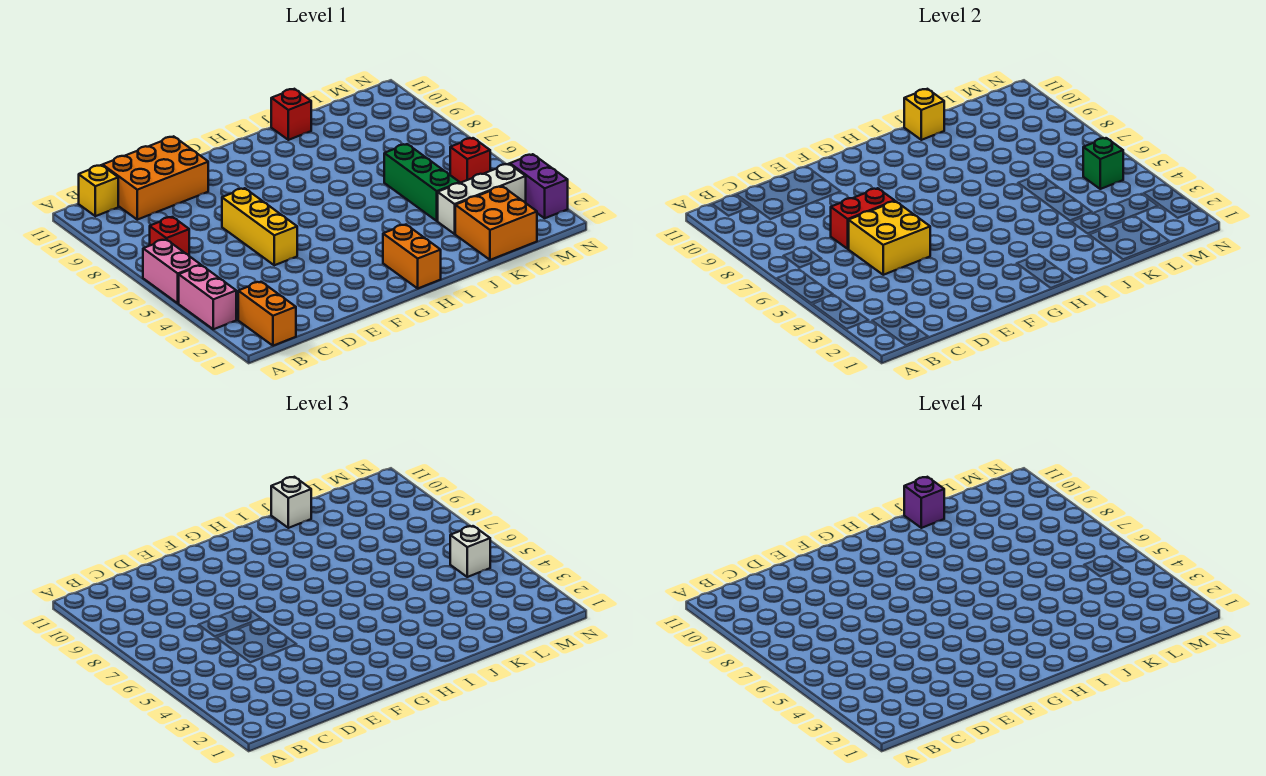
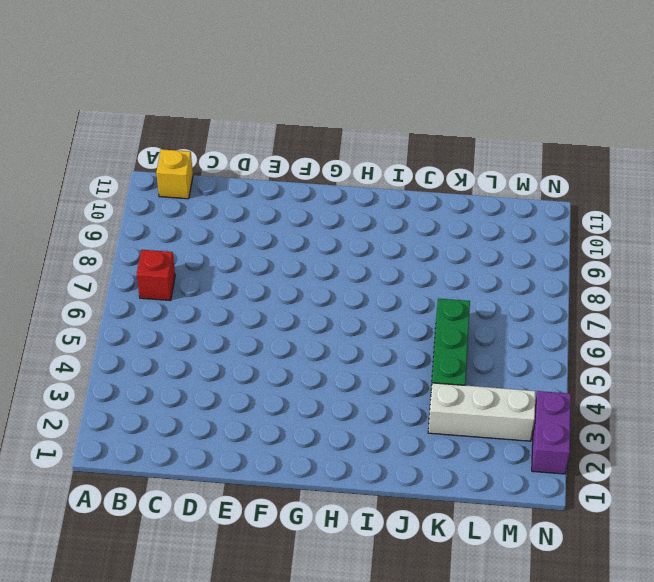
none -> pink brick A3:A4 level 1
none -> pink brick A5:A6 level 1
none -> orange brick B1:B2 level 1

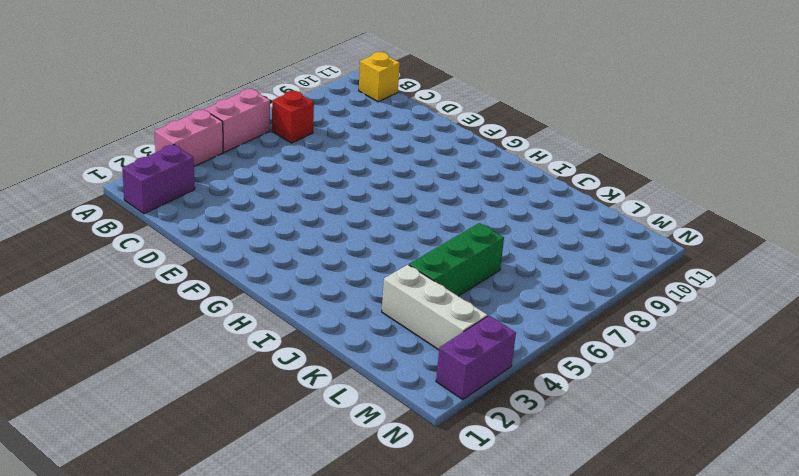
purple brick B1:B2 level 1 -> orange brick B1:B2 level 1
none -> orange brick C10:E11 level 1
none -> yellow brick E5:E7 level 1
none -> orange brick H1:H2 level 1

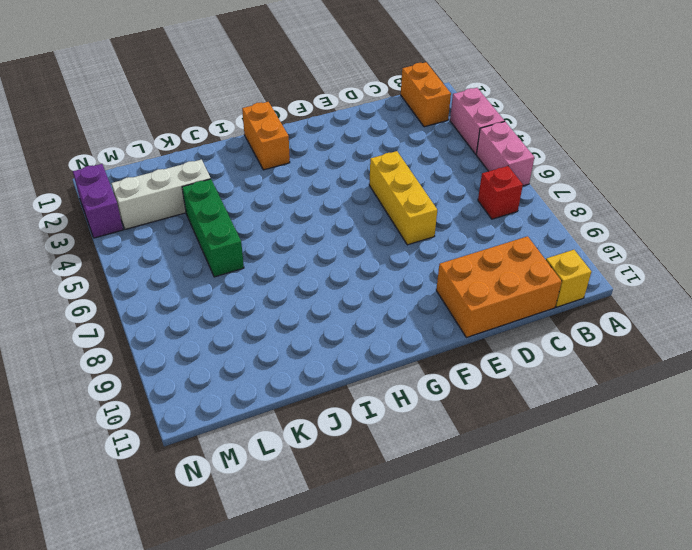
none -> red brick J11 level 1
none -> orange brick K1:L2 level 1
none -> red brick M5 level 1

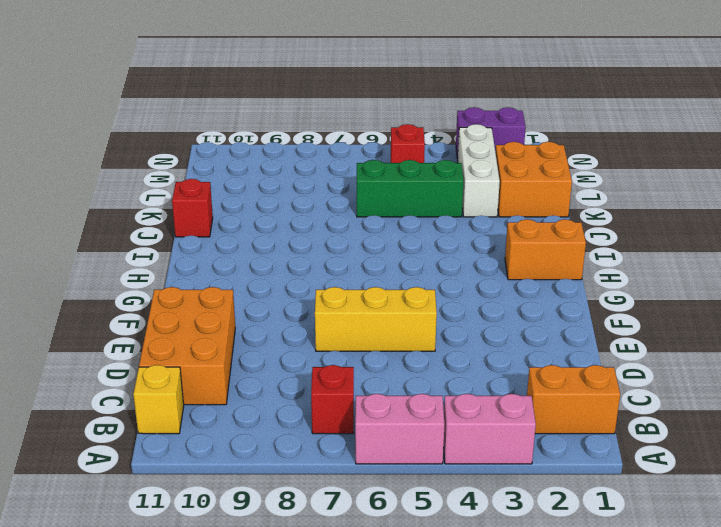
none -> yellow brick D5:E6 level 2
none -> red brick D7:E7 level 2
none -> yellow brick J11 level 2

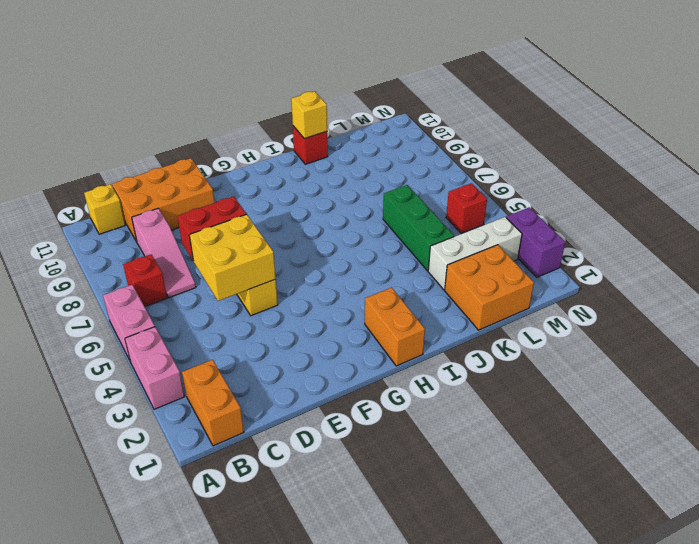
pink slope C7:C9 level 1 top 9 -> none
none -> green brick M5 level 2
none -> white brick J11 level 3
none -> white brick M5 level 3

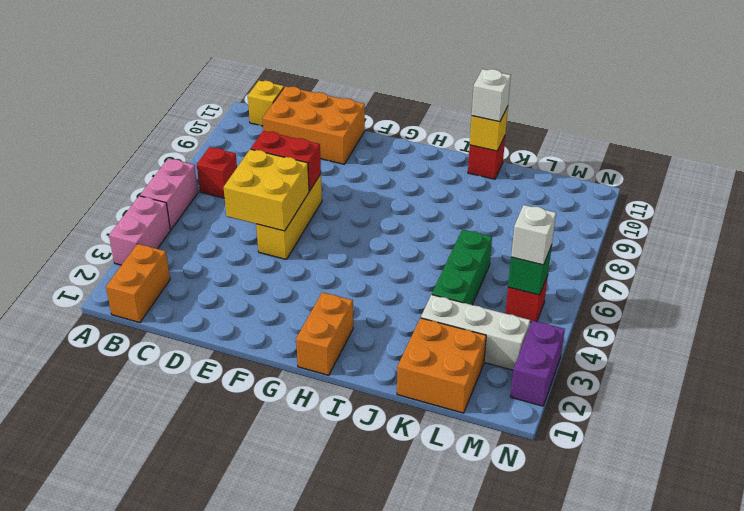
none -> purple brick J11 level 4

